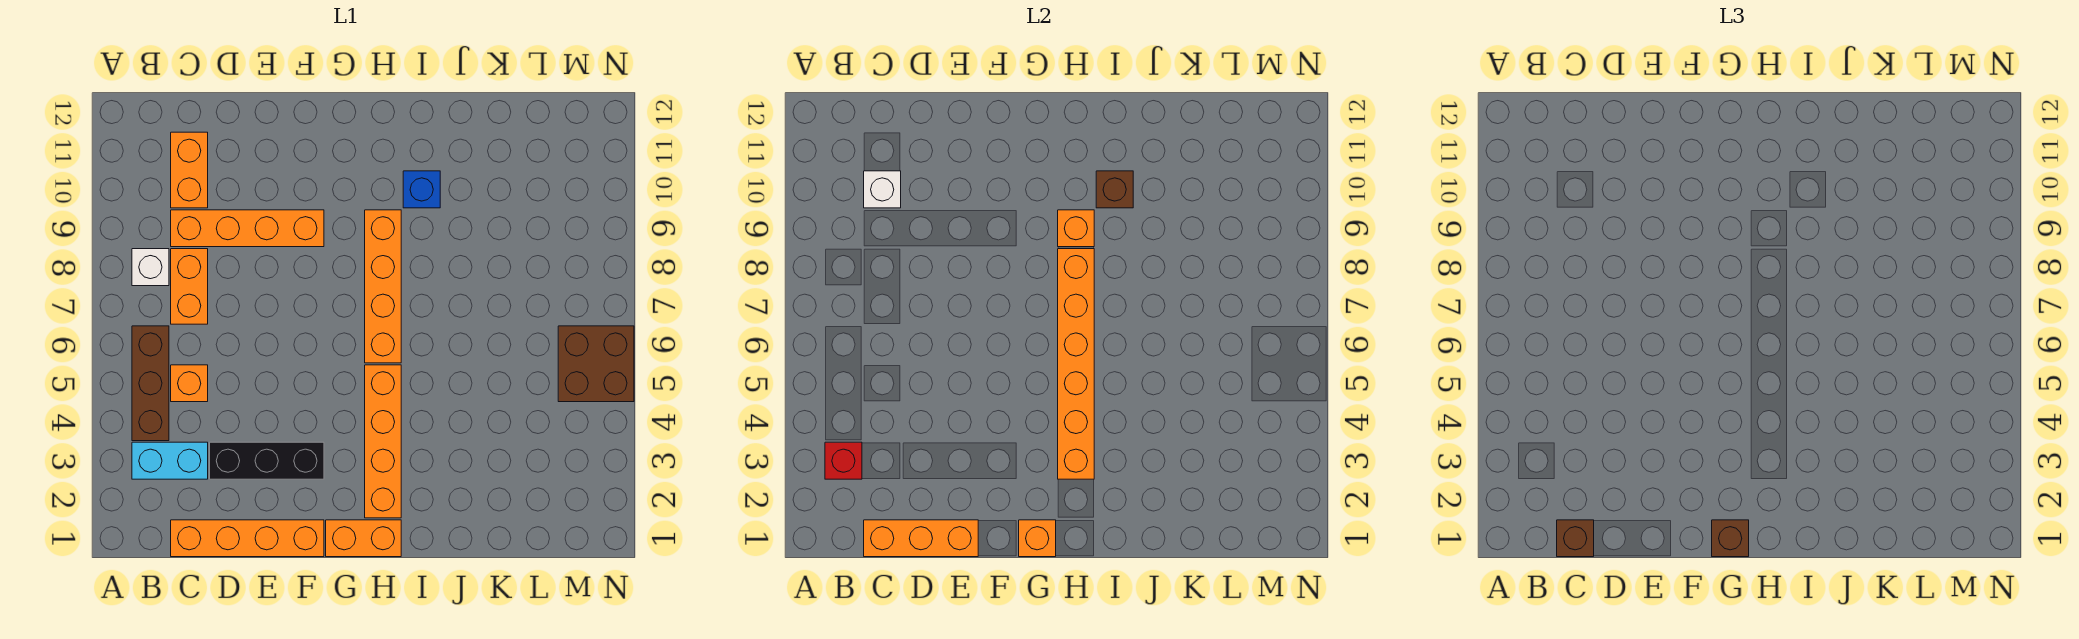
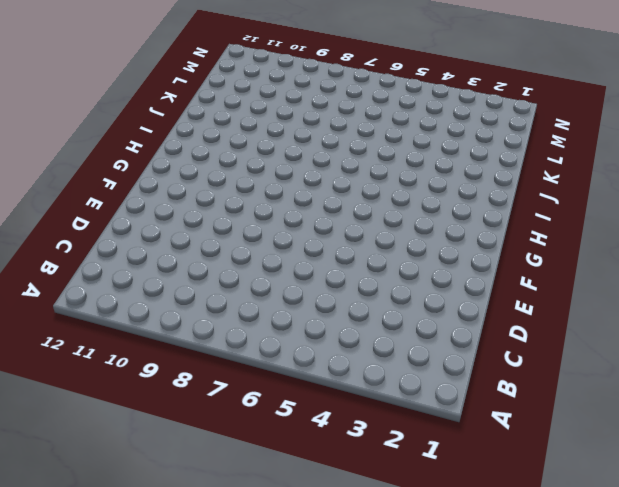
none -> cyan brick B3:C3 level 1
none -> brown brick B4:B6 level 1
none -> white brick B8 level 1

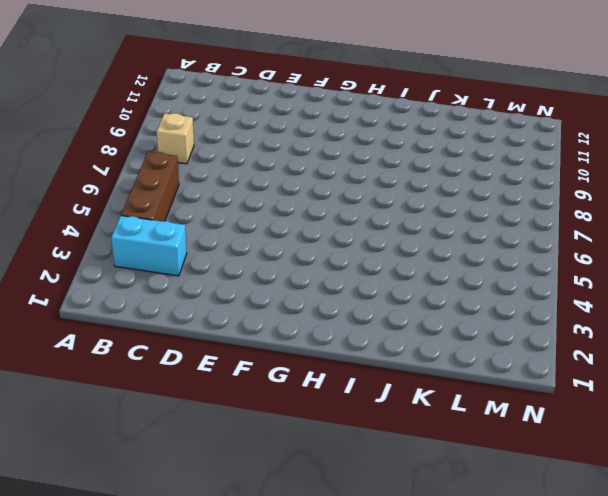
tan brick B8 level 1 -> white brick B8 level 1
none -> orange brick C1:F1 level 1
none -> orange brick C5 level 1
none -> orange brick C7:C8 level 1

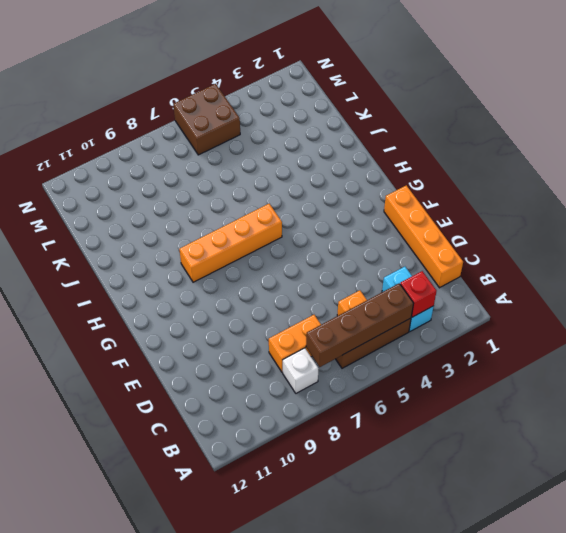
brown brick B4:B7 level 2 -> none
none -> orange brick C9:F9 level 1
none -> orange brick C10:C11 level 1
none -> black brick D3:F3 level 1

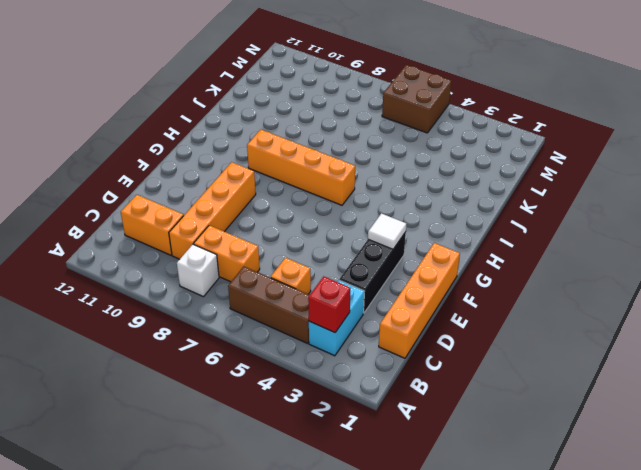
white tile F3 level 2 -> none
none -> orange brick G1:H1 level 1
none -> orange brick H2:H5 level 1
none -> blue brick I10 level 1

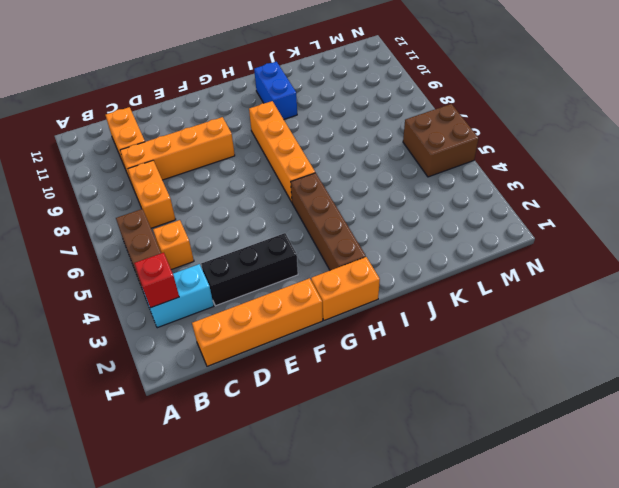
brown brick H2:H5 level 1 -> orange brick H2:H5 level 1
blue brick I10:I11 level 1 -> blue brick I10 level 1
none -> white brick B8 level 1
none -> orange brick C1:E1 level 2
none -> white brick C10 level 2

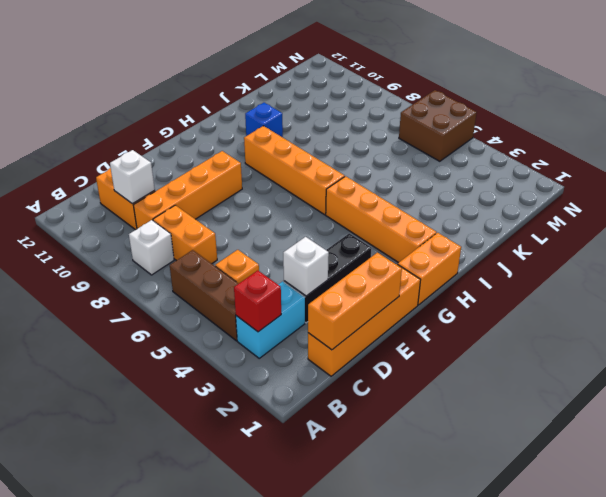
white brick D3 level 2 -> none
none -> orange brick G1 level 2
none -> orange brick H3:H8 level 2
none -> orange brick H9 level 2

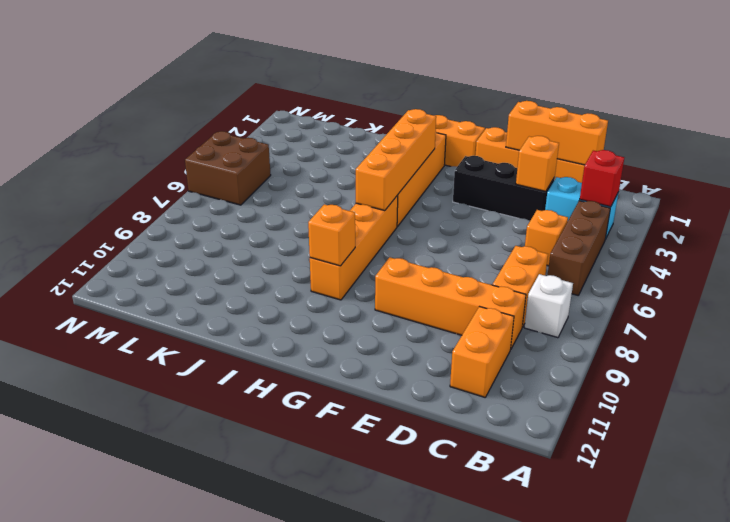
orange brick D3 level 2 -> orange brick G1 level 2
orange brick H3:H6 level 2 -> orange brick H3:H8 level 2
none -> blue brick I10 level 1
none -> white brick C10 level 2
none -> brown brick I10 level 2

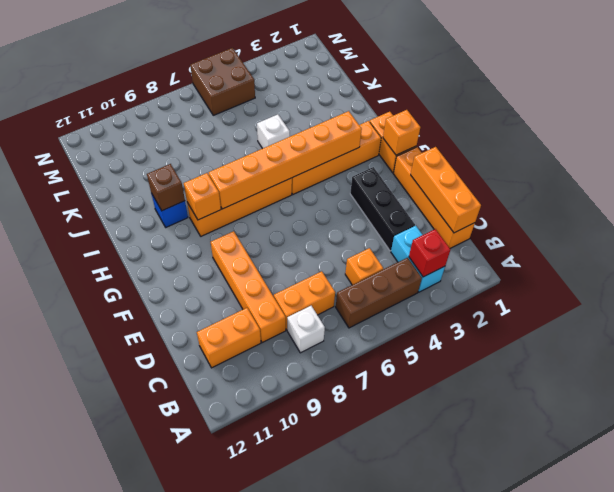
white brick J5 level 1 -> white brick C10 level 2
none -> brown brick C1 level 3
none -> brown brick G1 level 3

